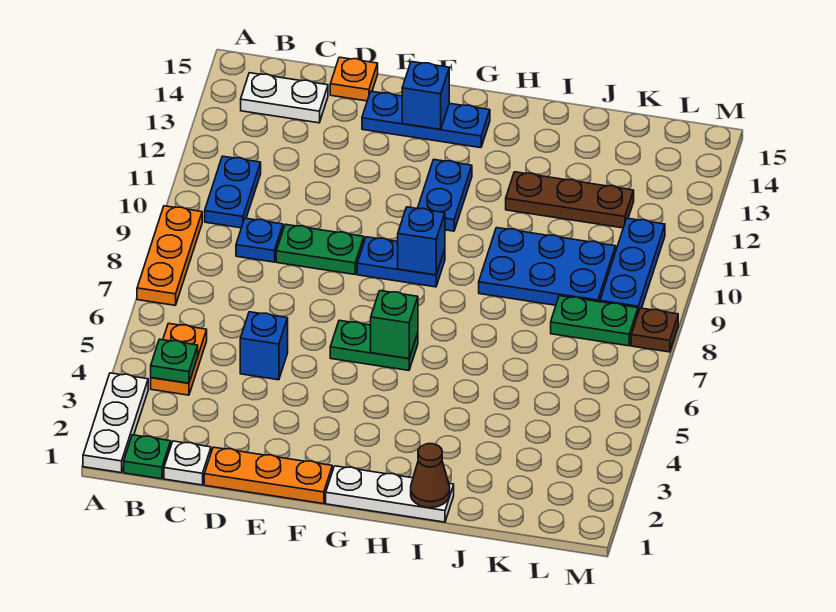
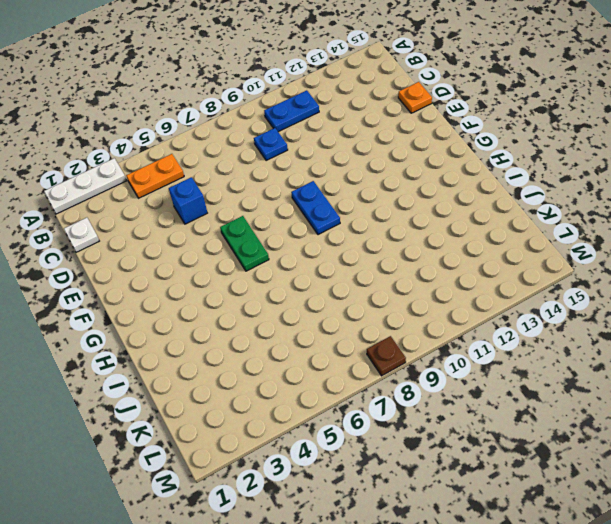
none -> orange plate A7:A9 level 1
none -> green plate B1 level 1
none -> white plate B14:C14 level 1

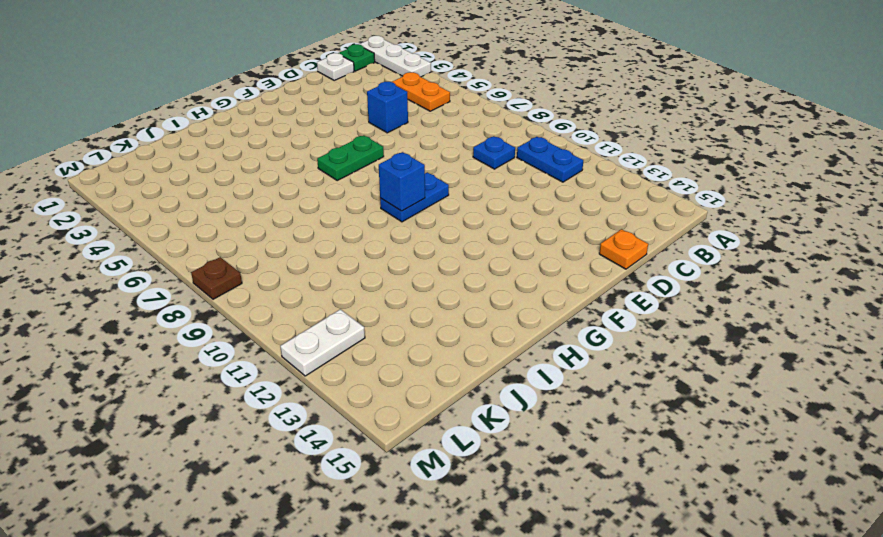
white plate L12:M12 level 1 -> white plate B14:C14 level 1
none -> orange plate A7:A9 level 1
none -> orange plate D1:F1 level 1
none -> green plate D9:E9 level 1

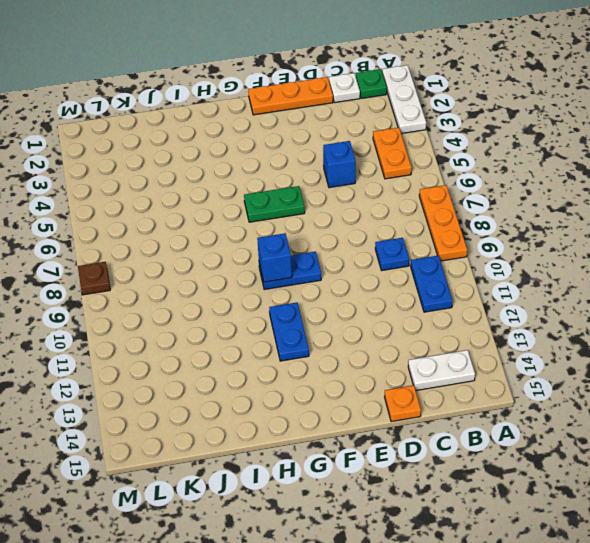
none -> green plate D9:E9 level 1
none -> blue plate E14:G14 level 1
none -> white plate G1:I1 level 1

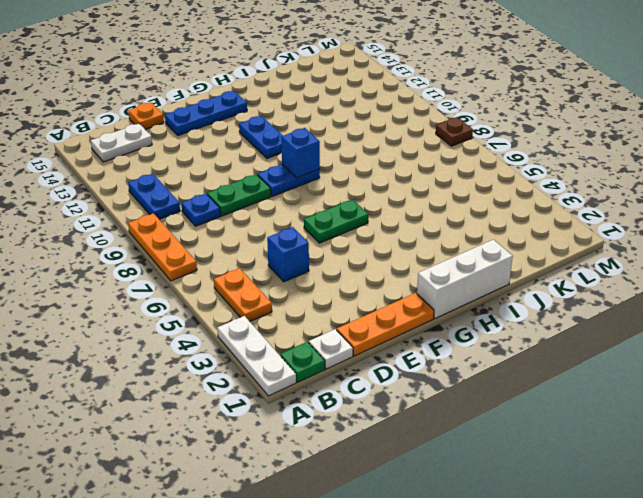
white brick G1:I1 level 1 -> white plate G1:I1 level 1
none -> blue plate I9:K10 level 1
none -> brown plate I12:K12 level 1
none -> green plate K8:L8 level 1

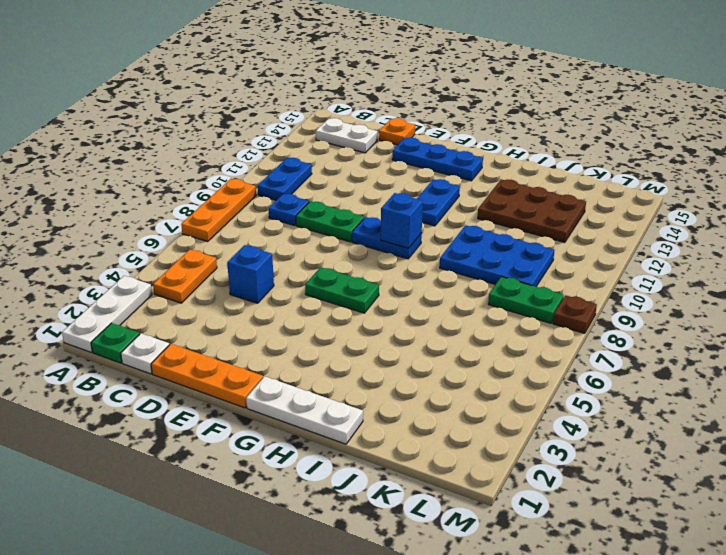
brown plate I12:K13 level 1 -> brown plate I12:K12 level 1
none -> blue plate L9:L11 level 1
none -> green plate B4 level 2
none -> blue brick F14 level 2

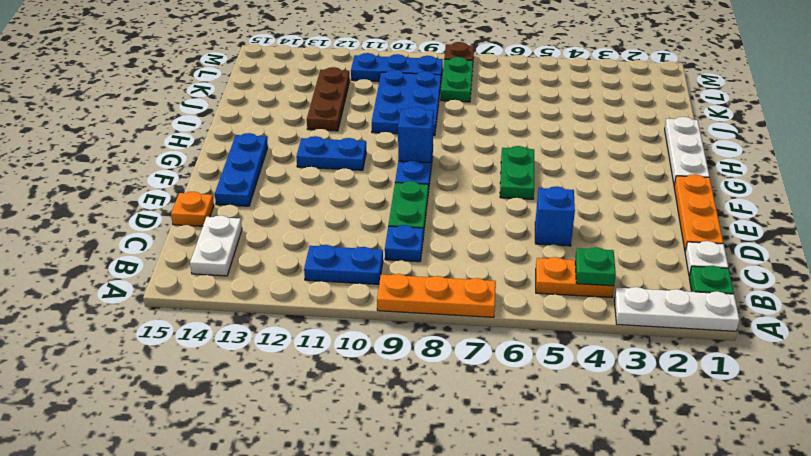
none -> blue brick F14 level 2
none -> green brick G6 level 2
none -> brown cone I1 level 2

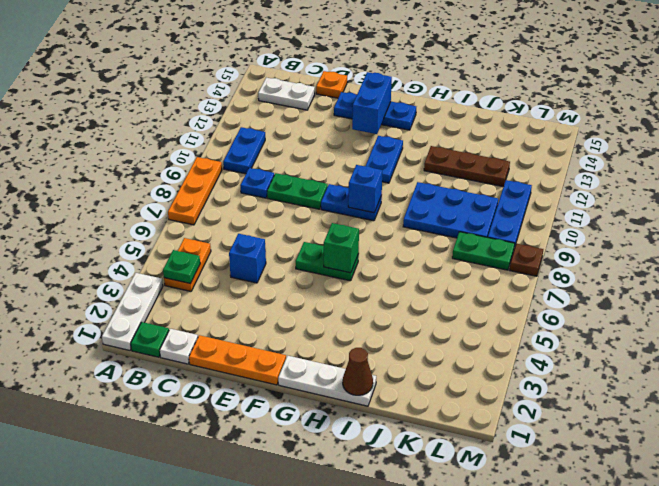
blue brick F13:F14 level 2 -> blue brick F14 level 2

